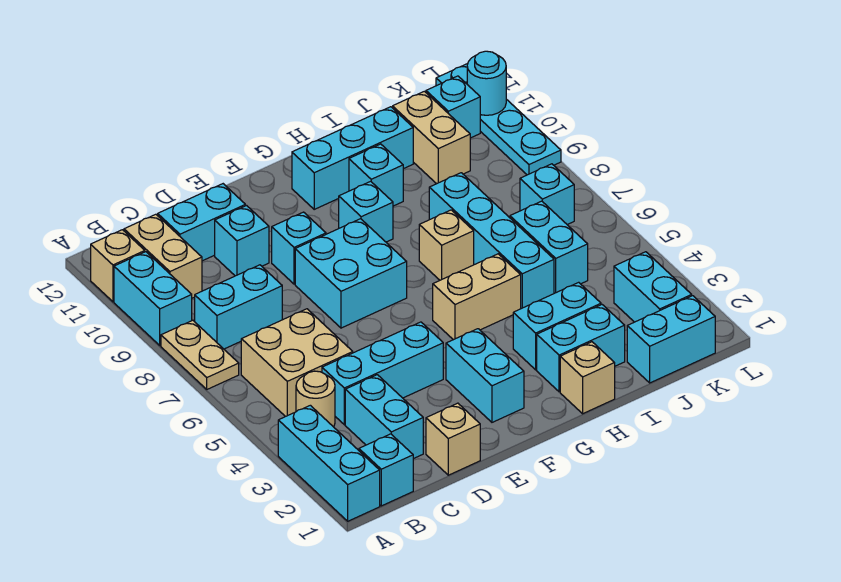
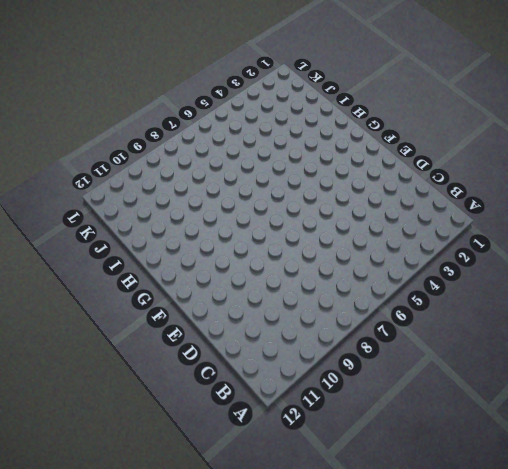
none -> cyan brick A1:A3 level 1
none -> tan plate A7:A8 level 1
none -> cyan brick A9:A10 level 1
none -> tan brick A11 level 1

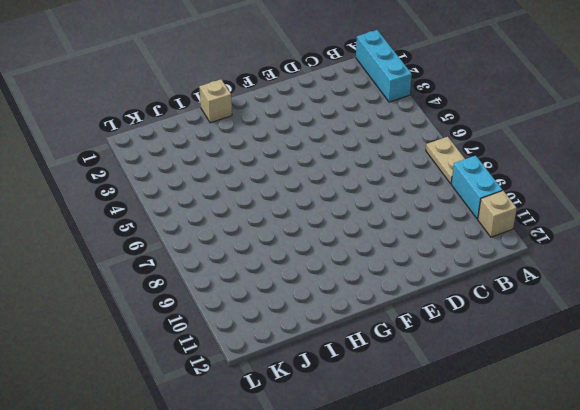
none -> cyan brick B1 level 1
none -> tan round brick B4 level 1
none -> tan brick B5:C6 level 1
none -> cyan brick B8:C8 level 1

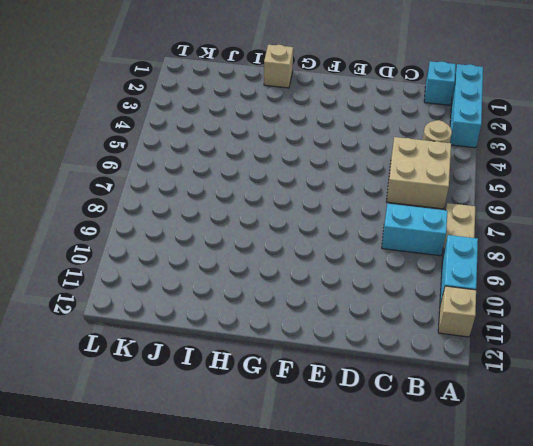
none -> tan brick B10:B11 level 1
none -> cyan brick C2:C3 level 1
none -> cyan brick C4:E4 level 1
none -> cyan brick C11:D11 level 1

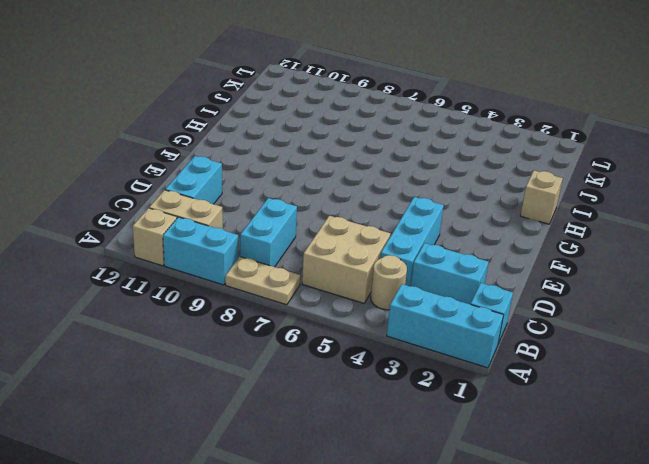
none -> tan brick D1 level 1
none -> cyan brick D10 level 1
none -> cyan brick E7:F8 level 1
none -> cyan brick E9 level 1

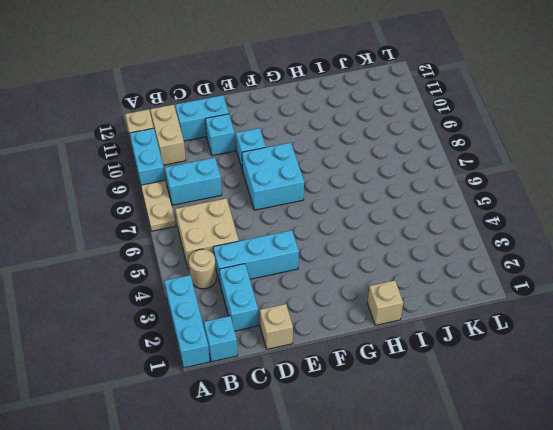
none -> cyan brick F2:F3 level 1
none -> tan brick G5:H5 level 1
none -> cyan brick G9 level 1
none -> cyan brick G11:I11 level 1

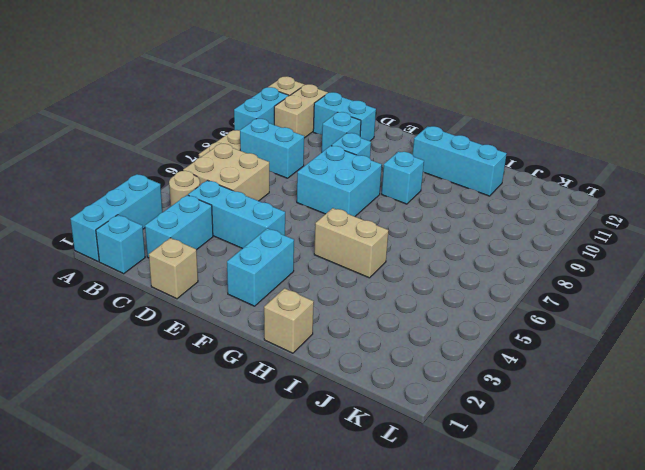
none -> cyan brick H2:I2 level 1
none -> cyan brick H3:I3 level 1
none -> tan brick H7 level 1
none -> cyan brick H10 level 1

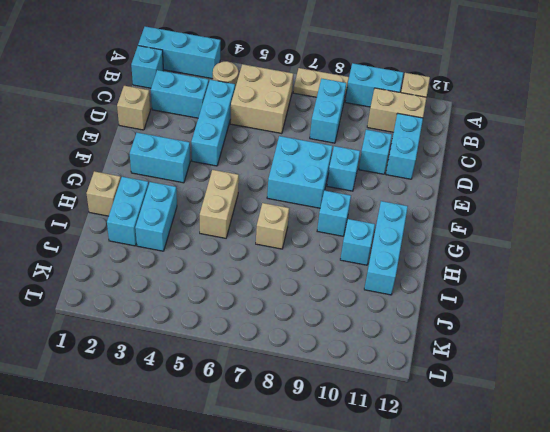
none -> cyan brick I5:I8 level 1
none -> cyan brick J1:K1 level 1
none -> cyan brick J5:J6 level 1
none -> tan brick J10:J11 level 1

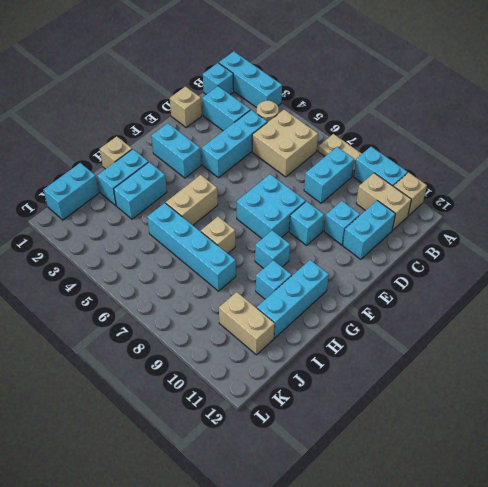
none -> cyan brick J5:J6 level 1
none -> cyan brick K2:K3 level 1
none -> cyan brick K7 level 1
none -> cyan brick K11 level 1

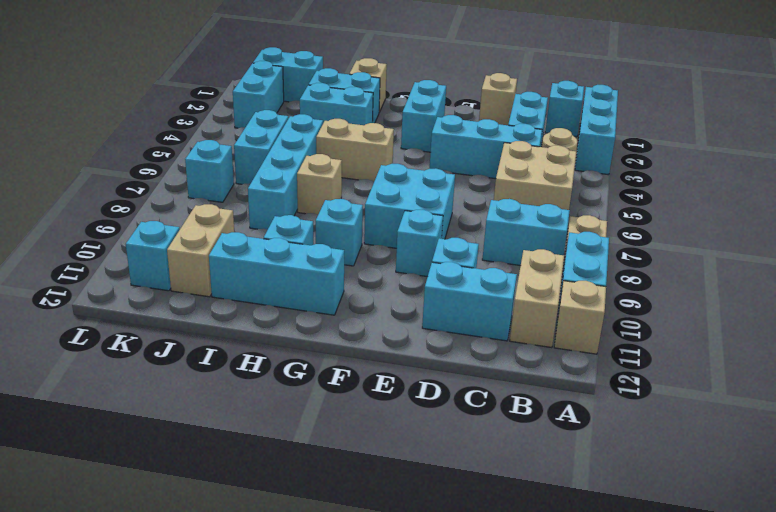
none -> cyan plate L9:L12 level 1
none -> cyan round brick L11 level 2

